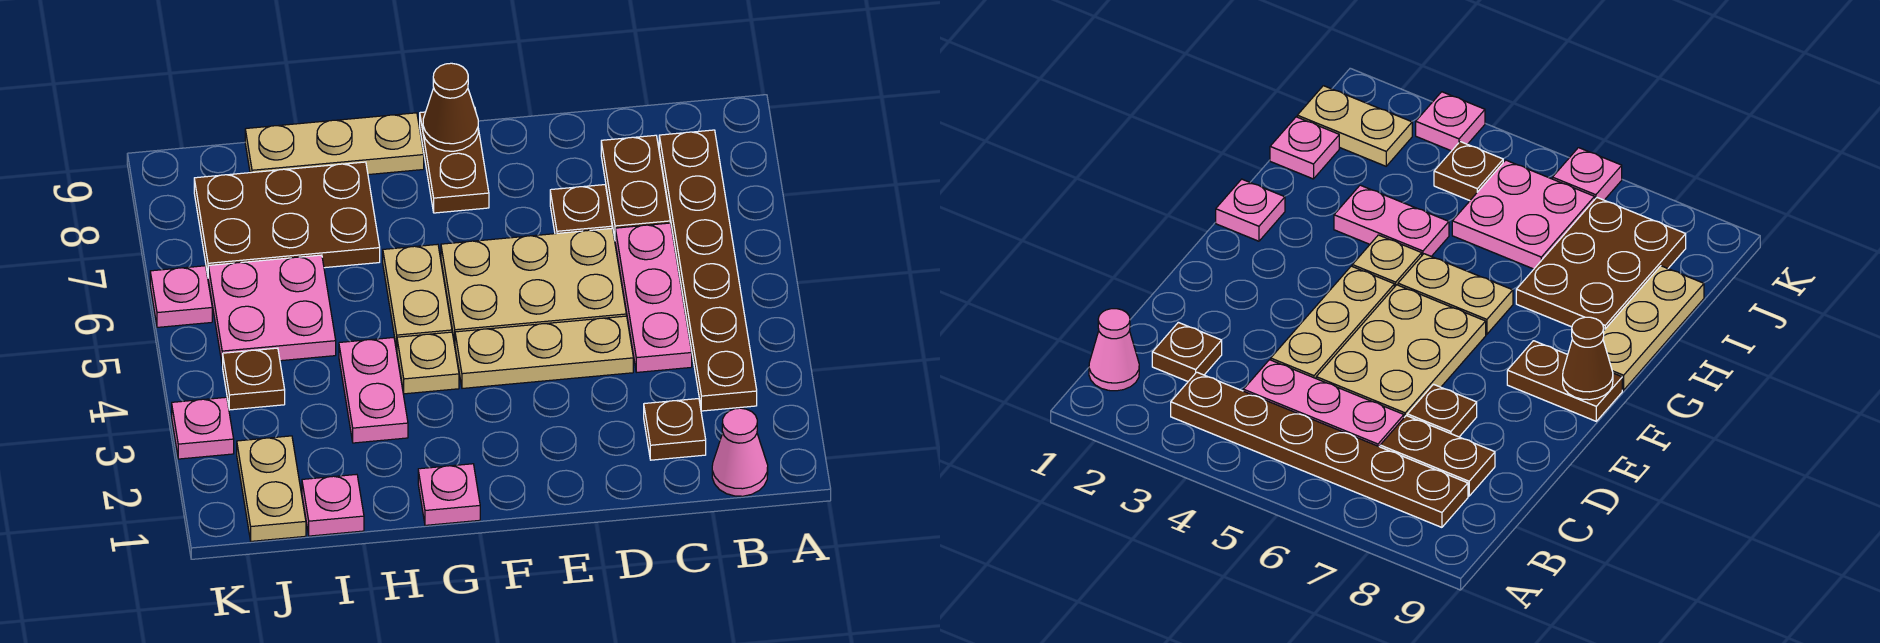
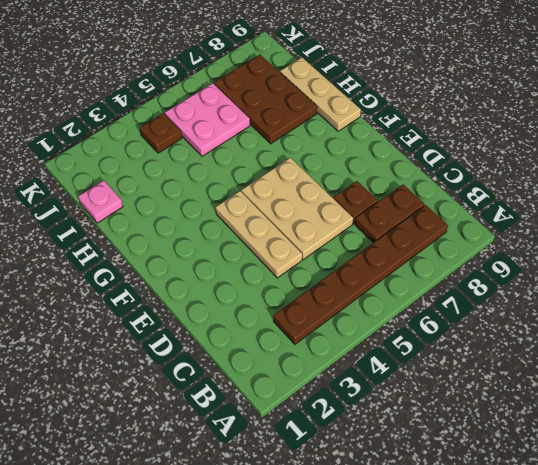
none -> pink cone B1 level 1
none -> brown plate C2 level 1
none -> pink plate C4:C6 level 1

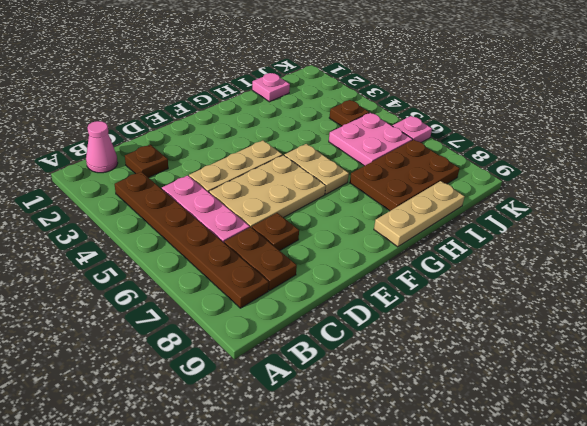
none -> brown plate F8:F9 level 1
none -> pink plate G1 level 1
none -> tan plate G4 level 1

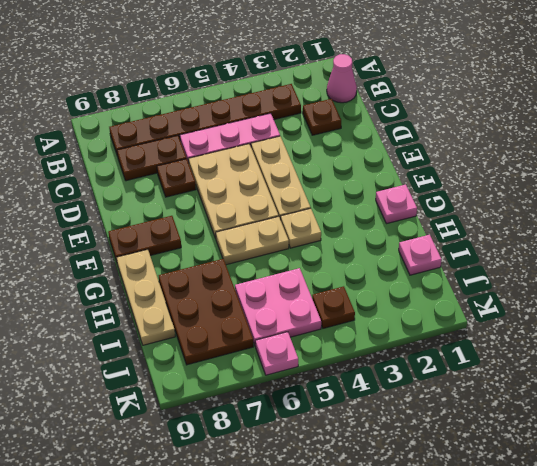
none -> pink plate H3:H4 level 1
none -> tan plate J1:J2 level 1
none -> pink plate K3 level 1

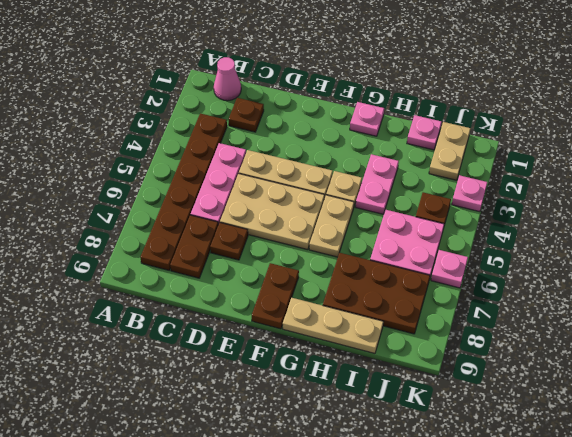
none -> brown cone F9 level 2

